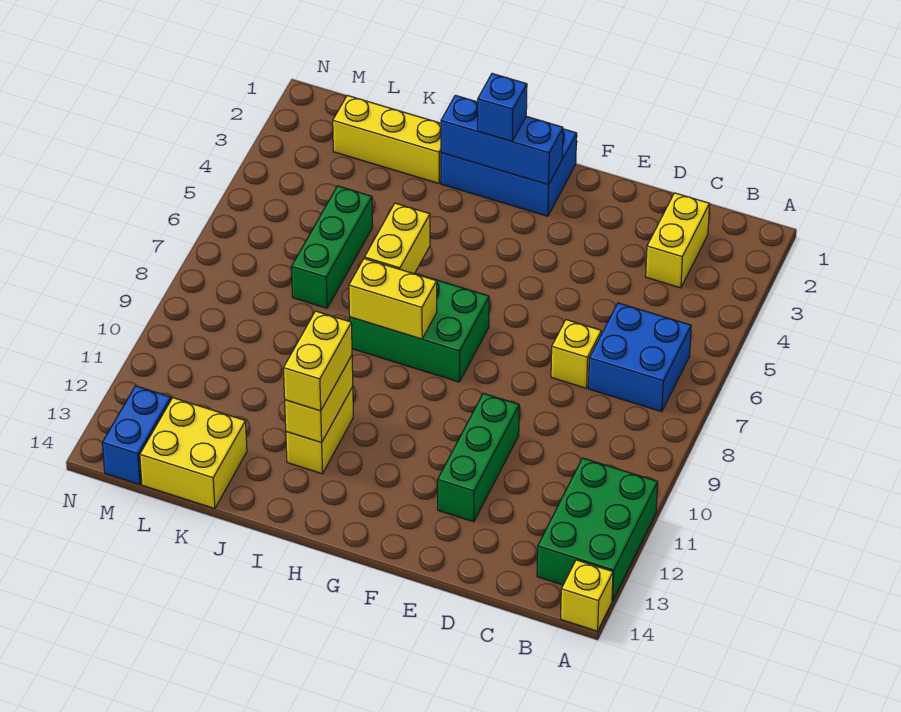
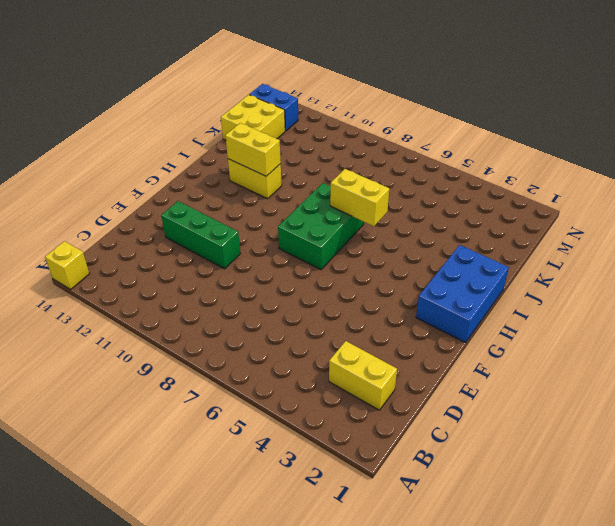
none -> green brick A11:B13 level 1
none -> blue brick B6:C7 level 1
none -> yellow brick D7 level 1

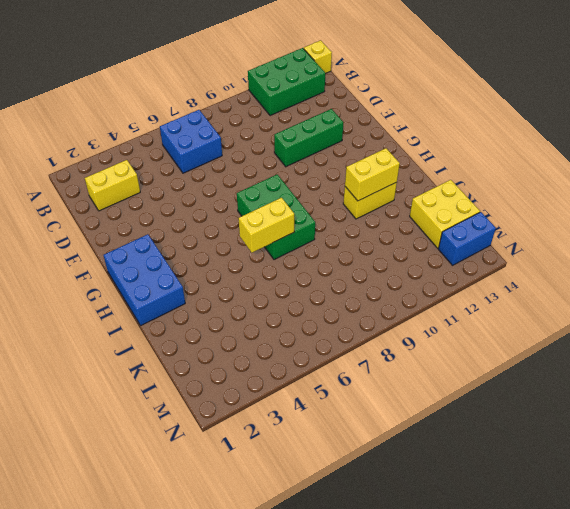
none -> yellow brick D7 level 1
none -> yellow brick J2:L2 level 1
none -> green brick K5:K7 level 1

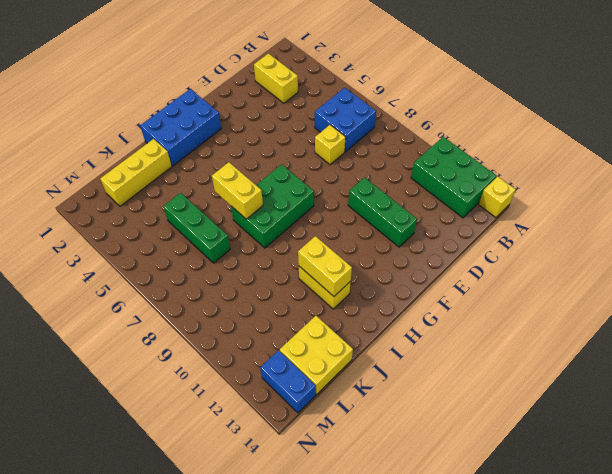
none -> blue brick G2:I2 level 2
none -> yellow brick H8:I8 level 2
none -> blue brick H2 level 3

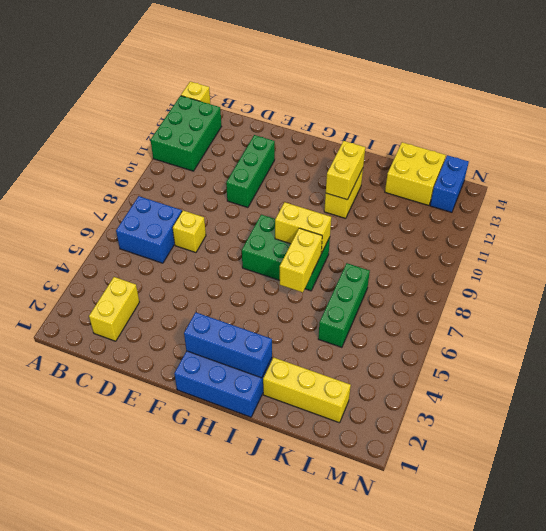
none -> blue brick H2 level 3
none -> yellow brick I11:I12 level 3

